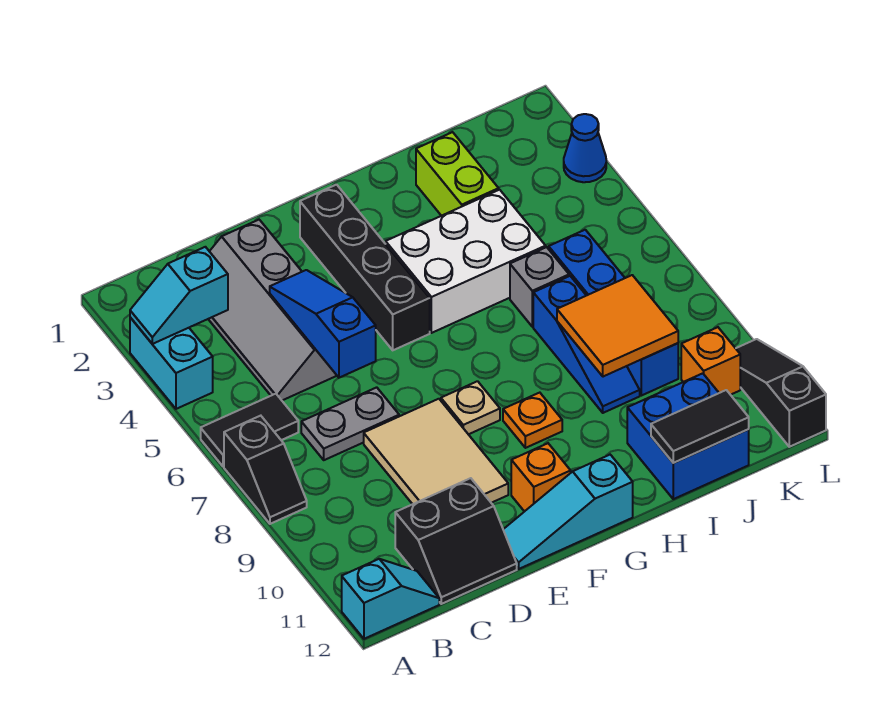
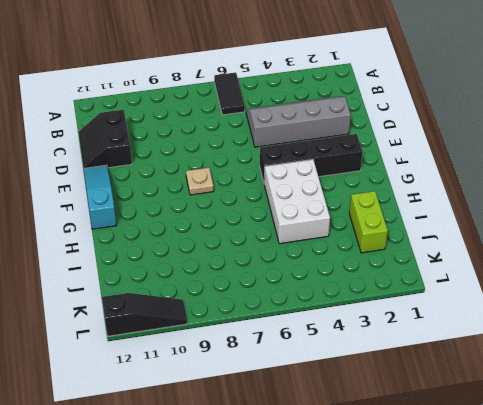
lime brick I2:J2 level 1 -> lime brick I2:I3 level 1
none -> cyan brick A3:A4 level 1
none -> black slope A7:A8 level 1 top 7
none -> cyan slope A12:B12 level 1 top A

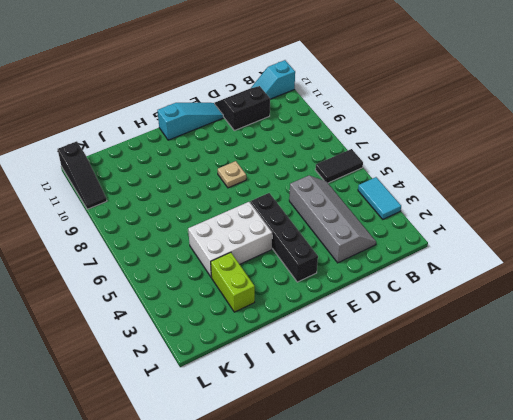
cyan tile A3:A4 level 1 -> cyan brick A3:A4 level 1
none -> black slope A7:A8 level 1 top 7
none -> grey plate C7:D7 level 1
none -> tan tile D8:E10 level 1

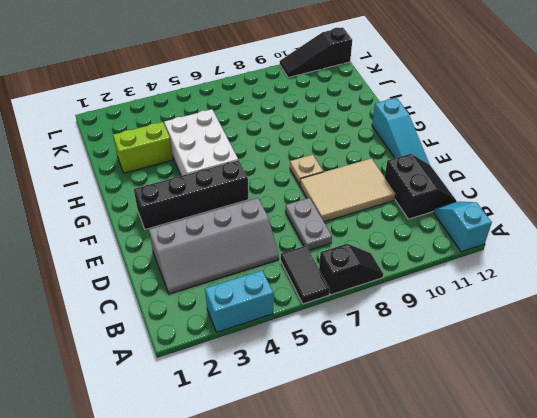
none -> orange brick F11 level 1
none -> orange plate G9 level 1
none -> grey brick I6 level 1

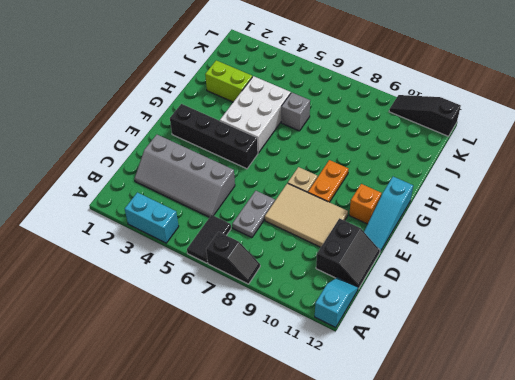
orange plate F9:G9 level 1 -> orange plate G9 level 1
none -> blue slope I7:I9 level 1 top 7
none -> blue brick I11:J12 level 1
none -> blue brick J6:J9 level 1

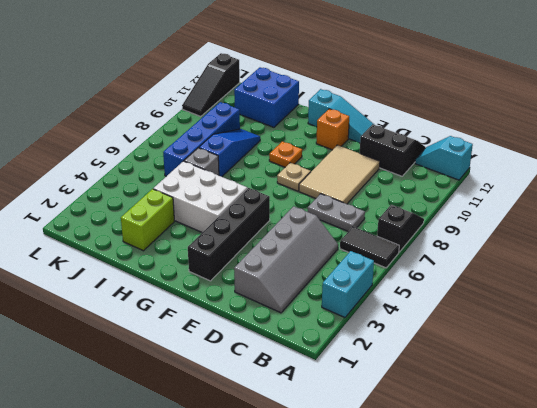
none -> orange brick K10 level 1
none -> blue cone L3 level 1
none -> cyan slope A3:B3 level 2 top B

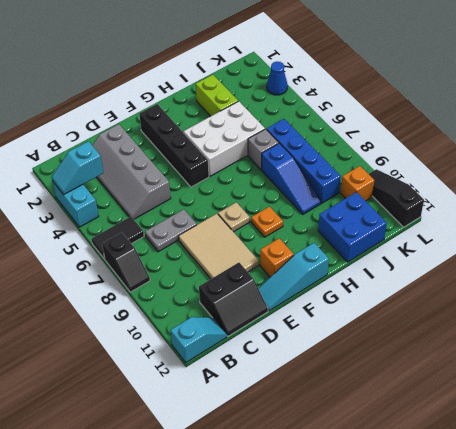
none -> blue slope D4:D6 level 2 top 6
none -> orange tile I8:J9 level 2
none -> black tile I12:J12 level 2

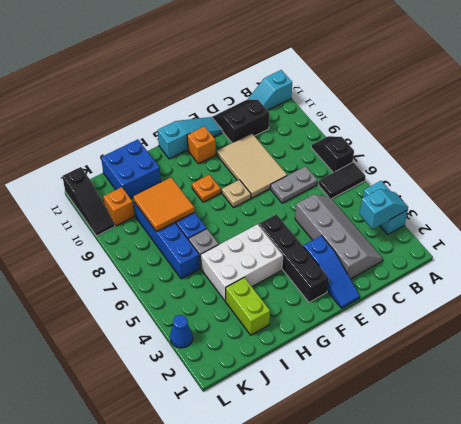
blue slope E1:E3 level 1 top 3 -> blue slope D4:D6 level 2 top 6
none -> black tile I12:J12 level 2

